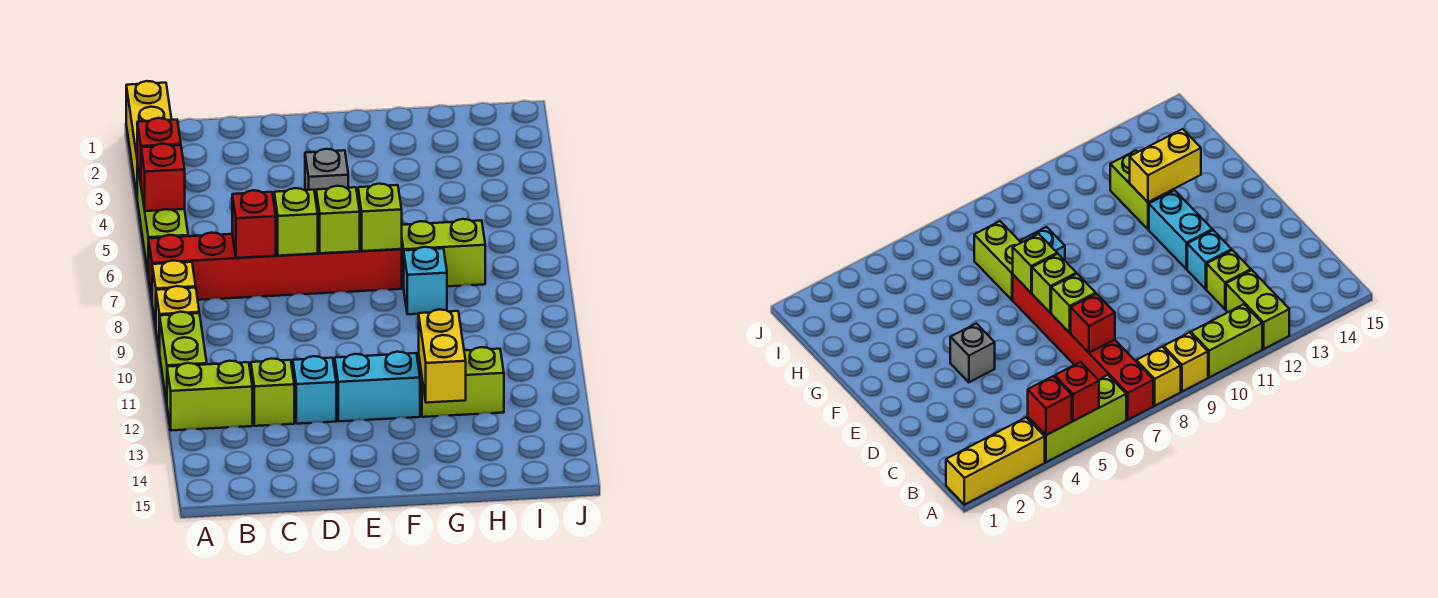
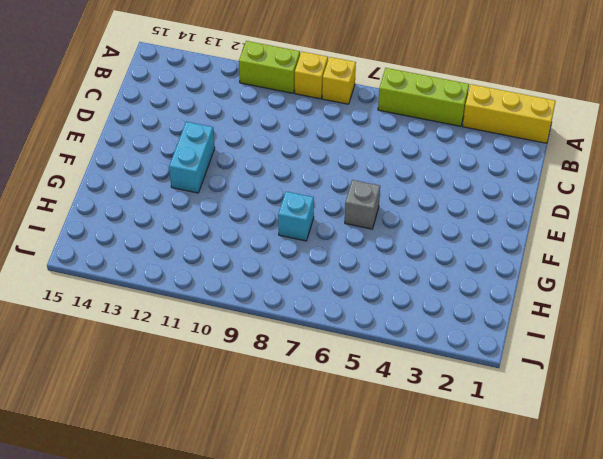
grey brick F6 level 1 -> grey brick E4 level 1
none -> red brick A7:F7 level 1
none -> lime brick A12:B12 level 1
none -> lime brick C12 level 1

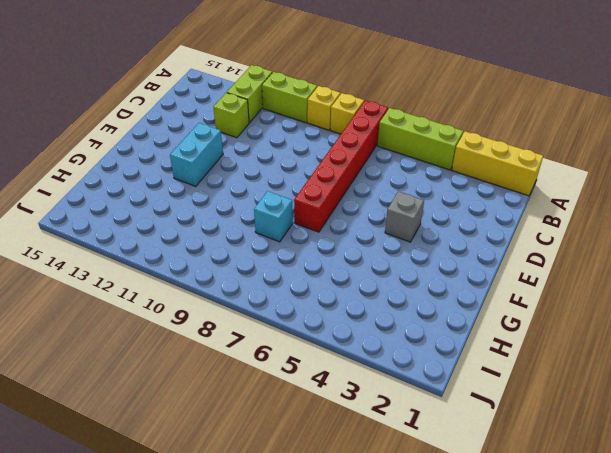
none -> cyan brick D12 level 1
none -> lime brick G7:H7 level 1
none -> lime brick G12:H12 level 1

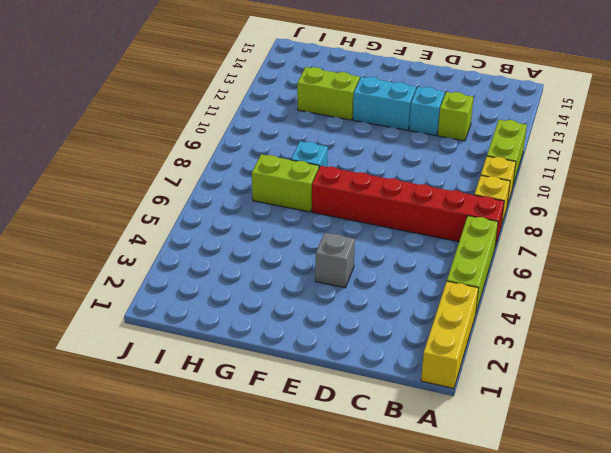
none -> lime brick A12:B12 level 1
none -> red brick A4 level 2
none -> red brick A5 level 2

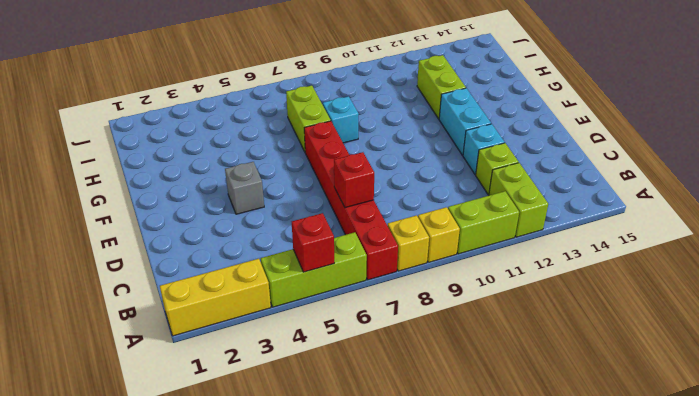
none -> red brick A4 level 2
none -> lime brick D7 level 2
none -> lime brick E7 level 2

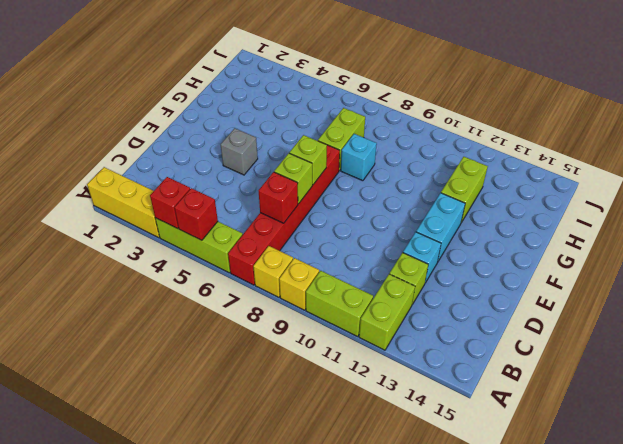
none -> lime brick F7 level 2
none -> yellow brick G12:G13 level 2

